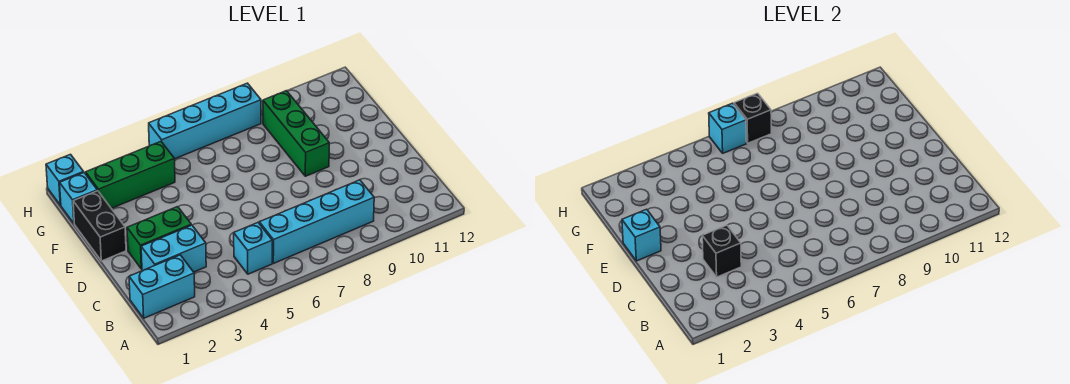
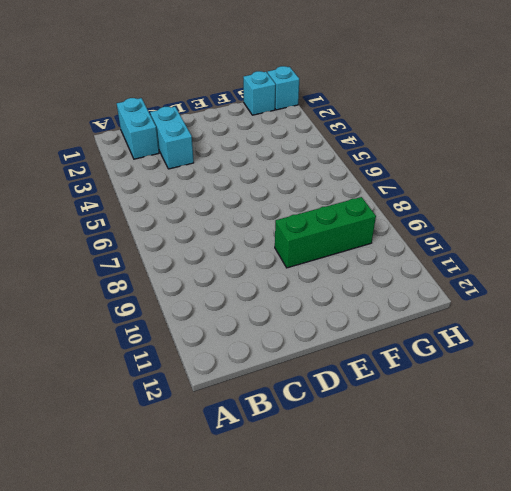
none -> cyan brick B5 level 1
none -> cyan brick B6:B9 level 1
none -> green brick D2:D3 level 1

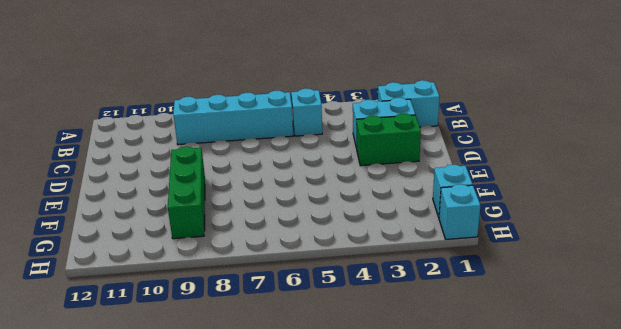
none -> black brick E1:F1 level 1
none -> green brick G2:G4 level 1
none -> cyan brick H5:H8 level 1

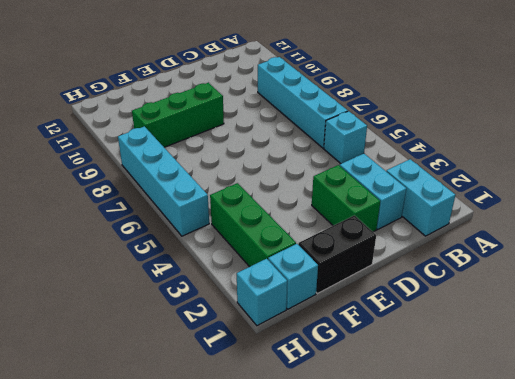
none -> black brick C3 level 2
none -> cyan brick E1 level 2
none -> cyan brick H6 level 2

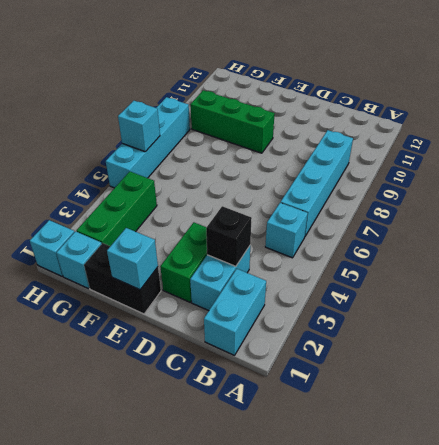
none -> black brick H7 level 2

